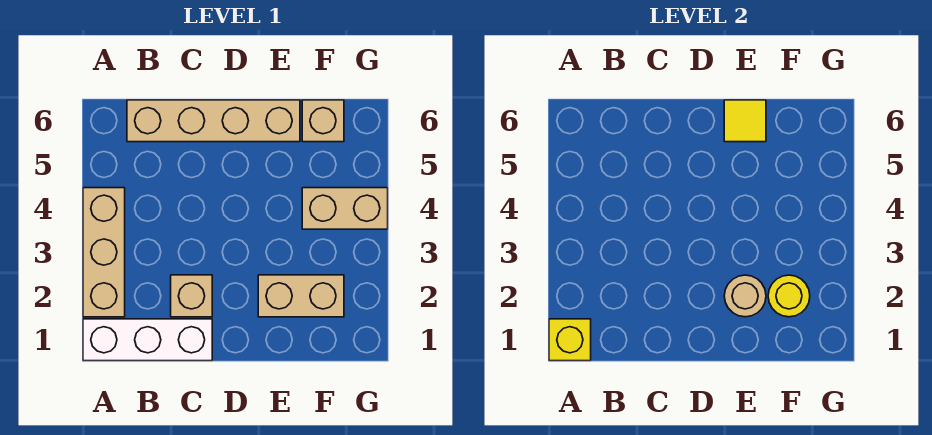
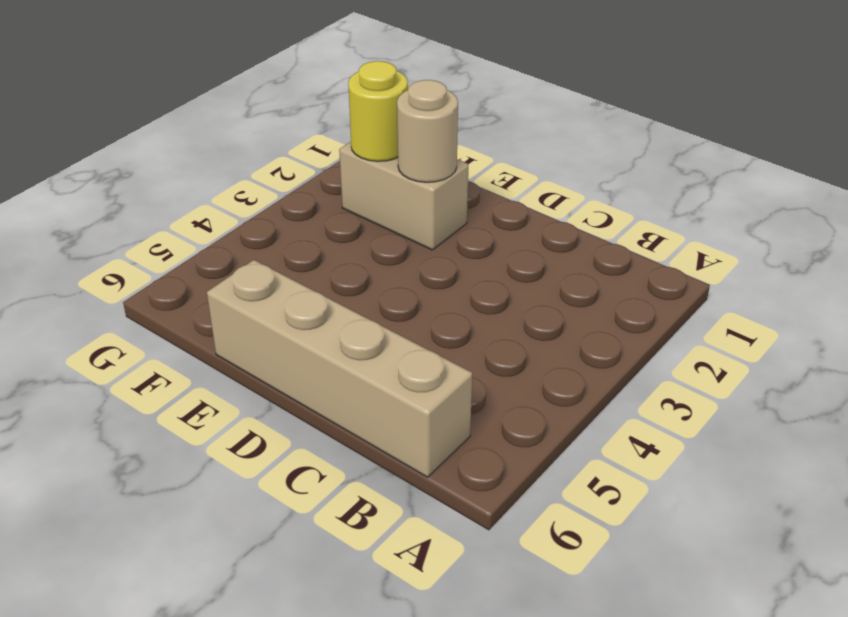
none -> white brick A1:C1 level 1
none -> tan brick A2:A4 level 1

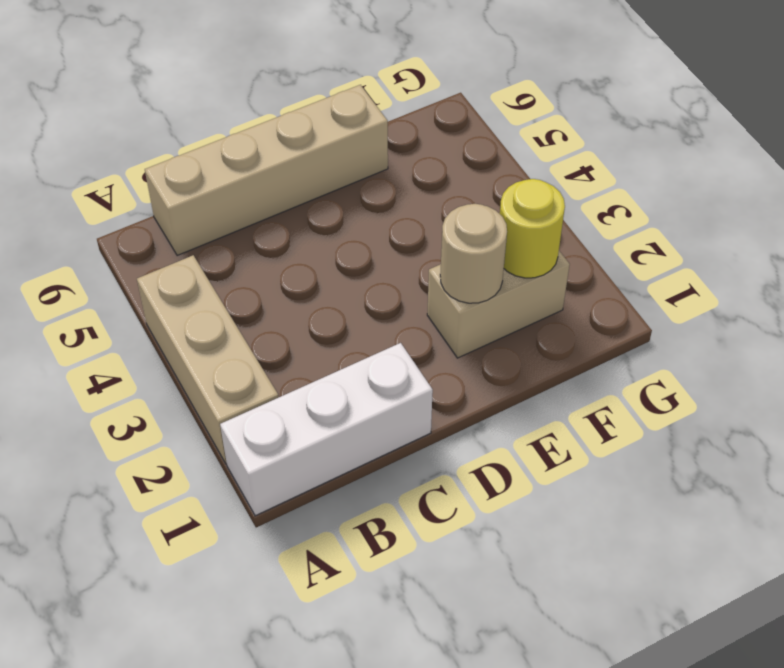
none -> tan brick C2 level 1
none -> tan brick F4:G4 level 1

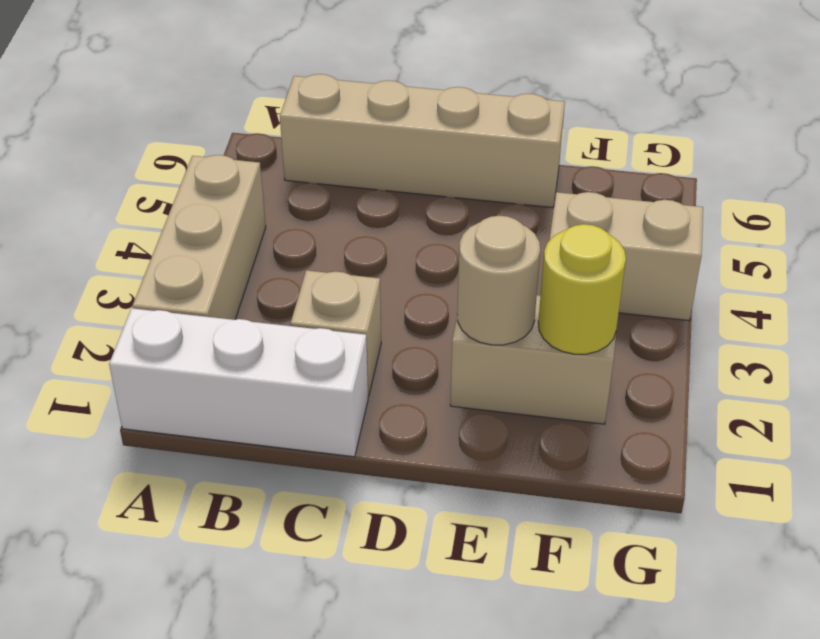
none -> tan brick F6 level 1
none -> yellow brick A1 level 2

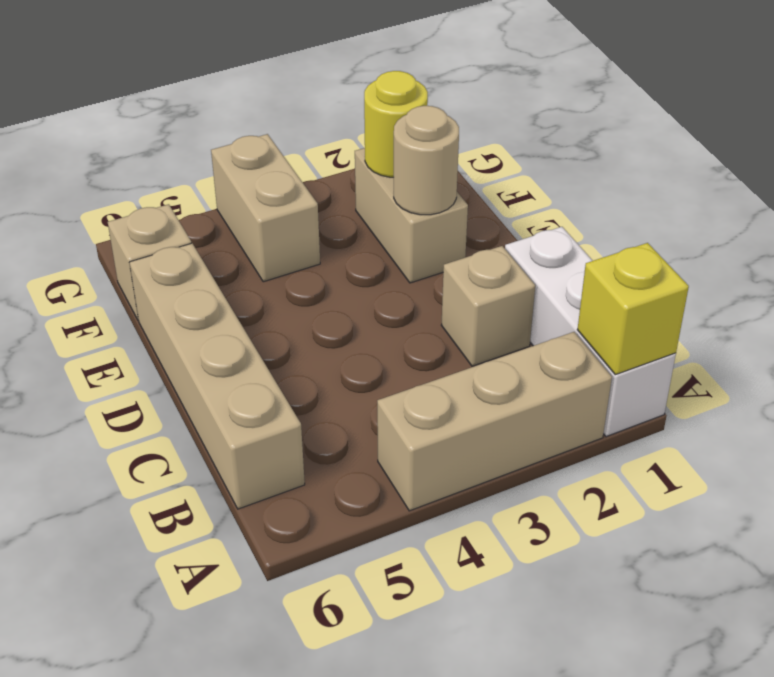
none -> yellow tile E6 level 2

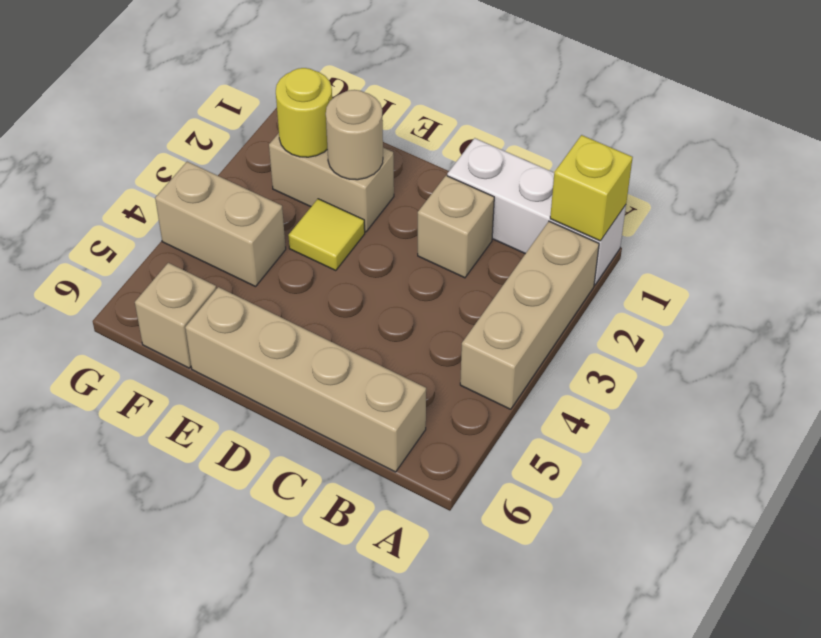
yellow tile E3 level 1 -> yellow tile E6 level 2

